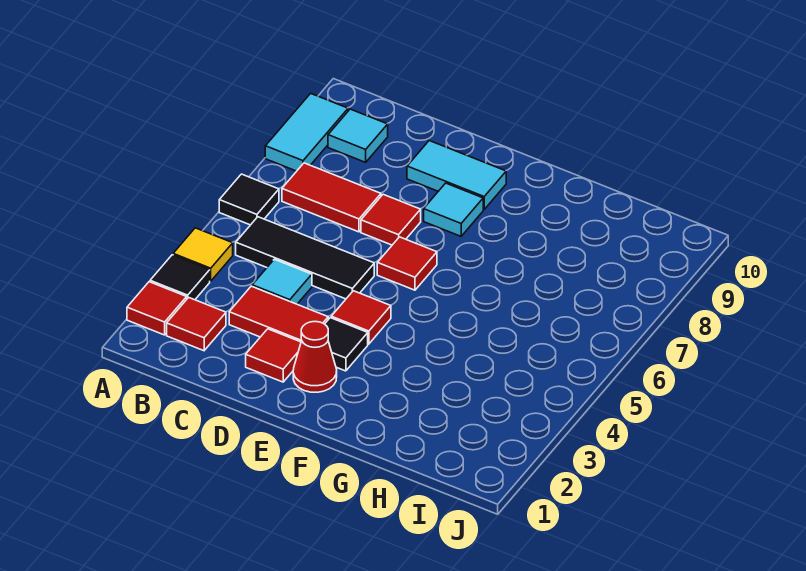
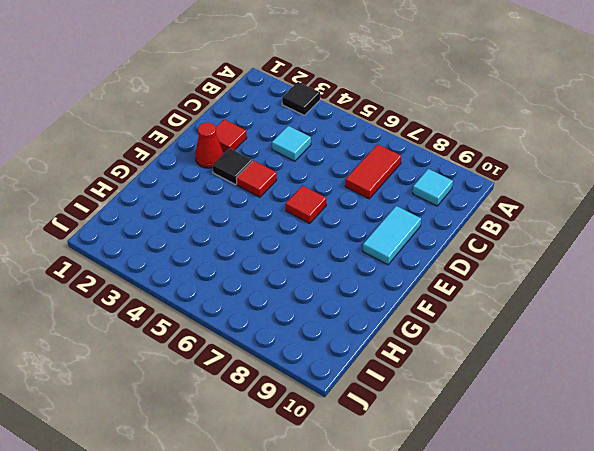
none -> red tile A2 level 1
none -> yellow tile A4 level 1
none -> black tile A6 level 1

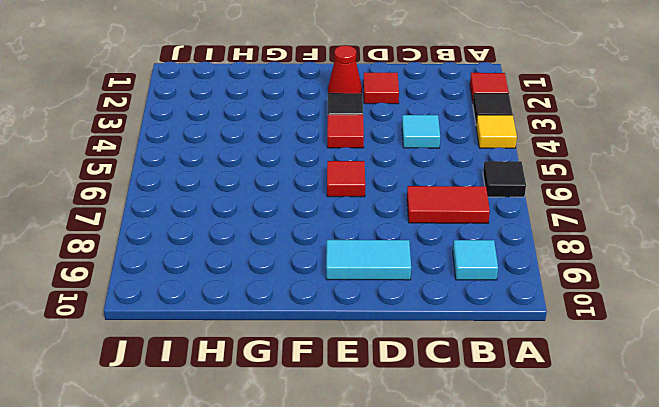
none -> cyan tile A8:A9 level 1
none -> red tile B2 level 1
none -> black tile B5:D5 level 1

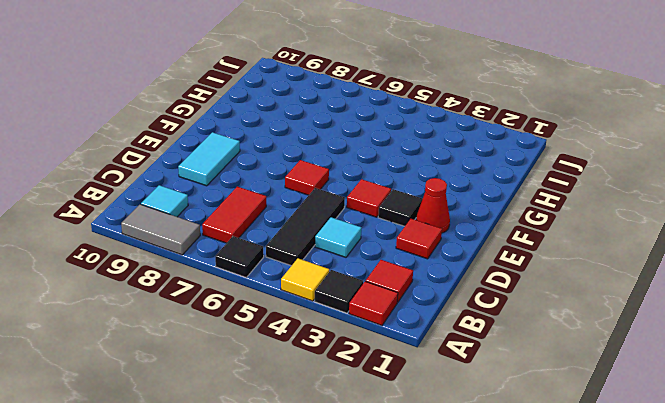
grey tile A8:A9 level 1 -> cyan tile A8:A9 level 1
none -> red tile C3:D3 level 1
none -> red tile D7 level 1
none -> cyan tile E8 level 1

